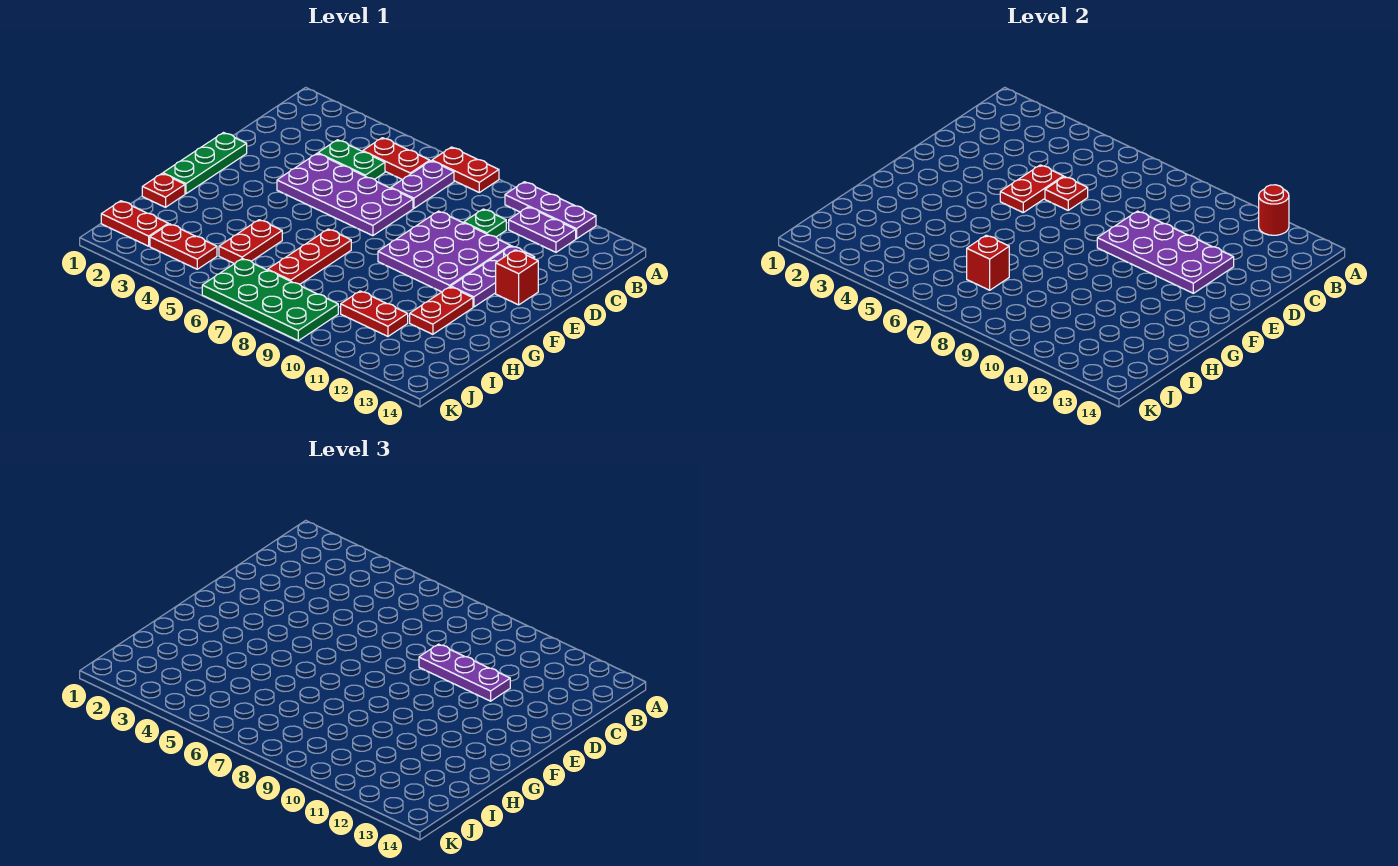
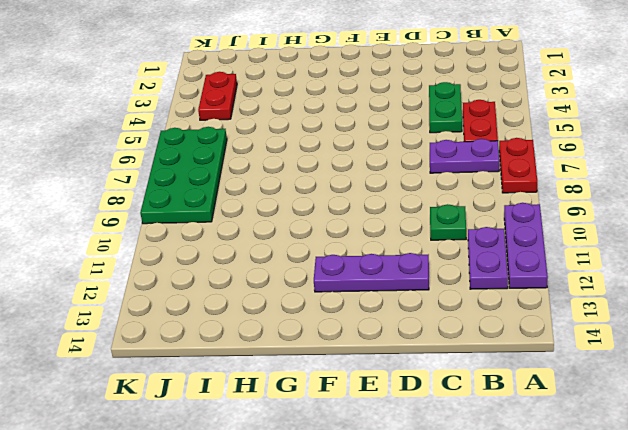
none -> purple plate D4:E7 level 1
none -> purple plate D9:F11 level 1
none -> green plate E1:G1 level 1

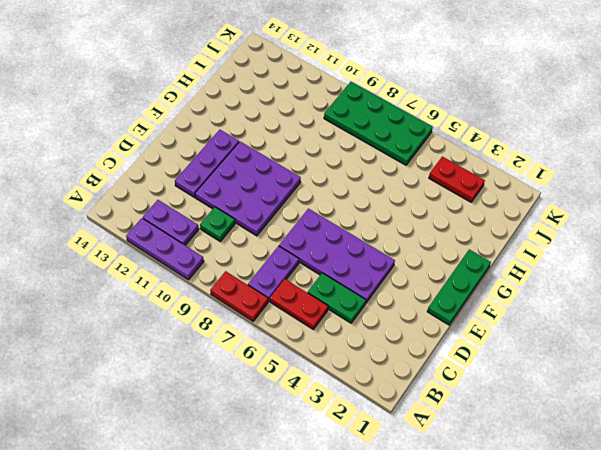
none -> red brick E13 level 1
none -> red plate G7:I7 level 1
none -> red plate G12:H12 level 1

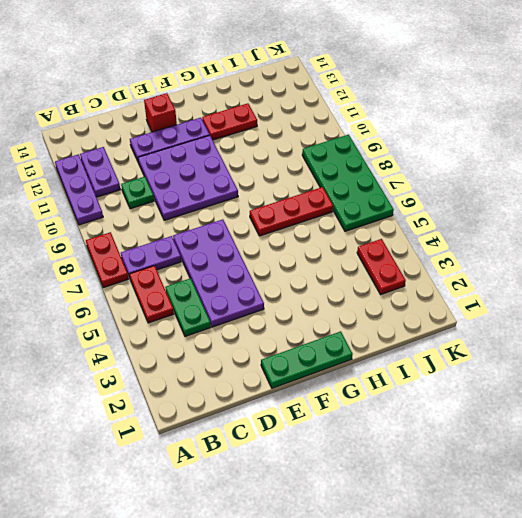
none -> red plate H1 level 1
none -> red plate H5:I5 level 1
none -> red plate I10:I11 level 1

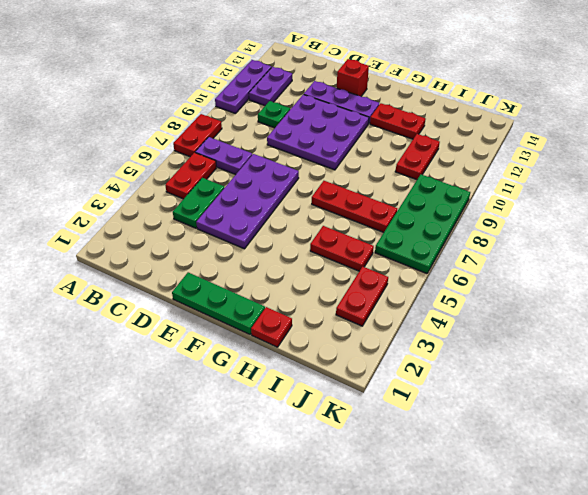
none -> red plate J1:J2 level 1
none -> red round brick A12 level 2
none -> red plate D5:E5 level 2

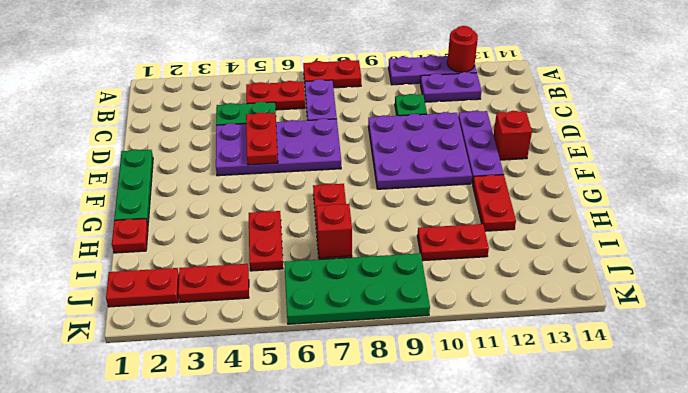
none -> red plate D6 level 2
none -> purple plate D9:E12 level 2
none -> purple plate D9:D11 level 3

